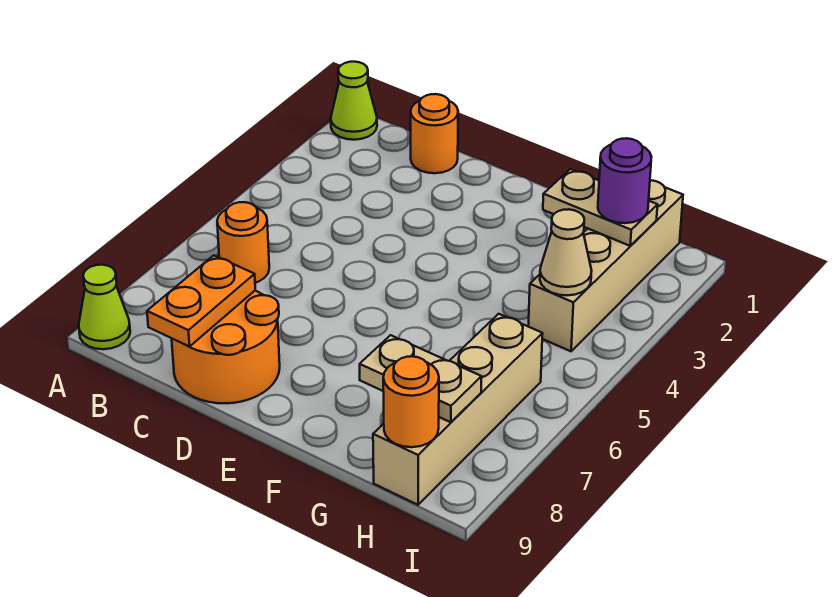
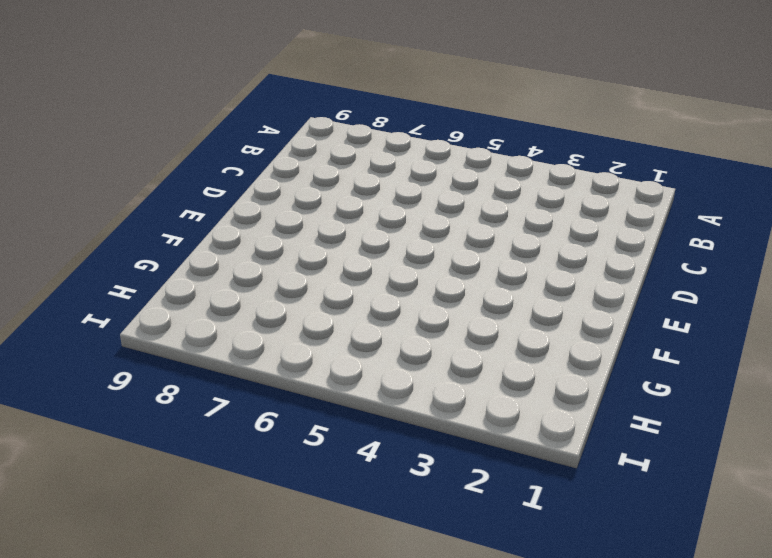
none -> lime cone A1 level 1
none -> lime cone A9 level 1
none -> orange round brick B6 level 1

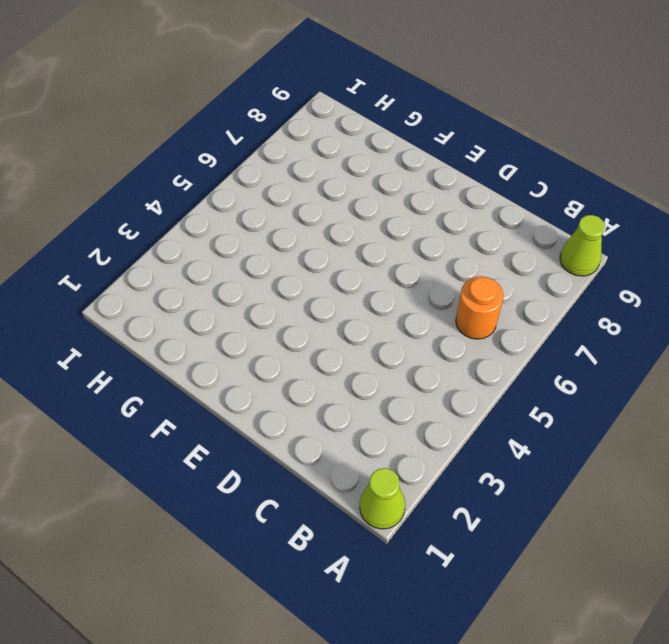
none -> orange round brick C1 level 1
none -> orange round brick C8:D9 level 1
none -> tan brick H1:H4 level 1

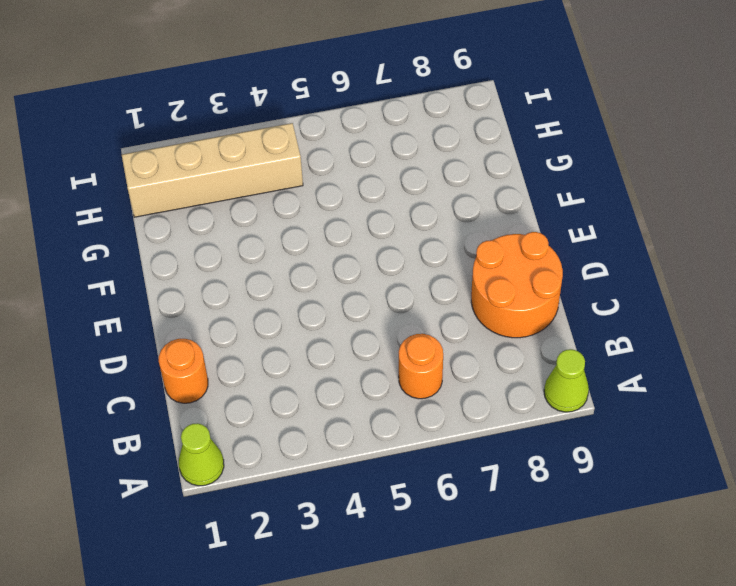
none -> tan brick H6:H9 level 1
none -> orange plate C8:C9 level 2
none -> tan plate G2:H2 level 2

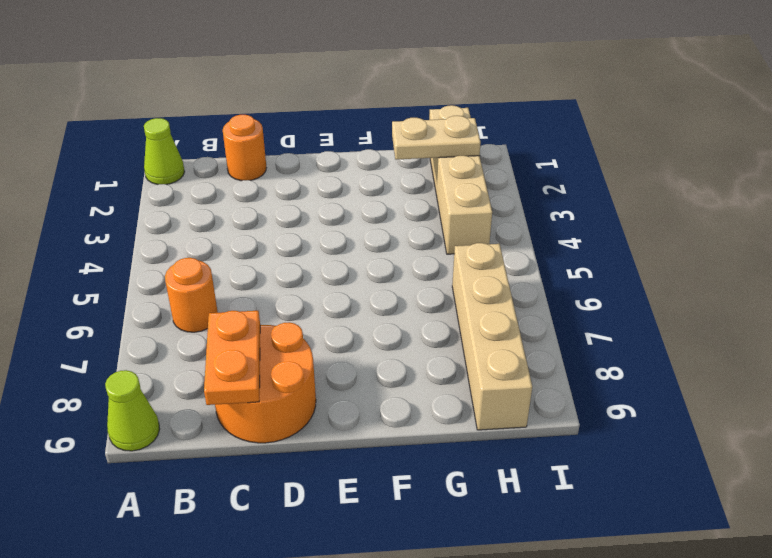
none -> tan plate G8:H8 level 2
none -> tan cone H4 level 2
none -> orange round brick H9 level 2

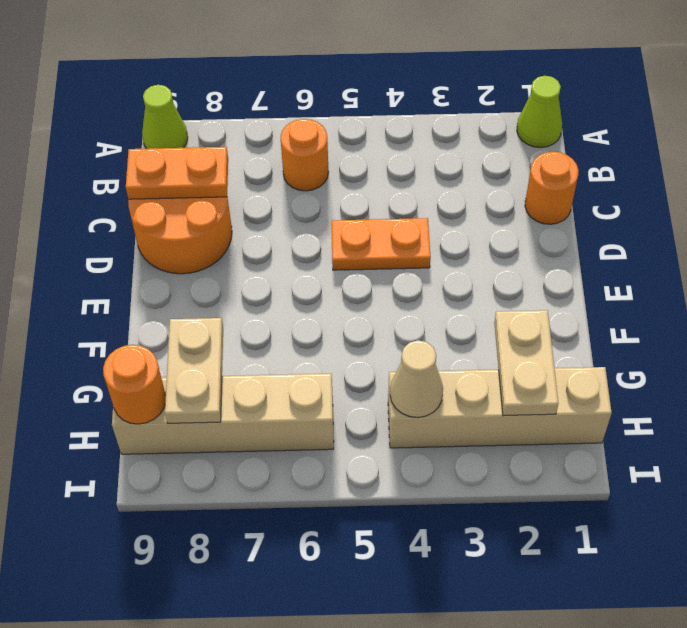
orange plate D4:D5 level 1 -> none
none -> purple round brick H2 level 3

